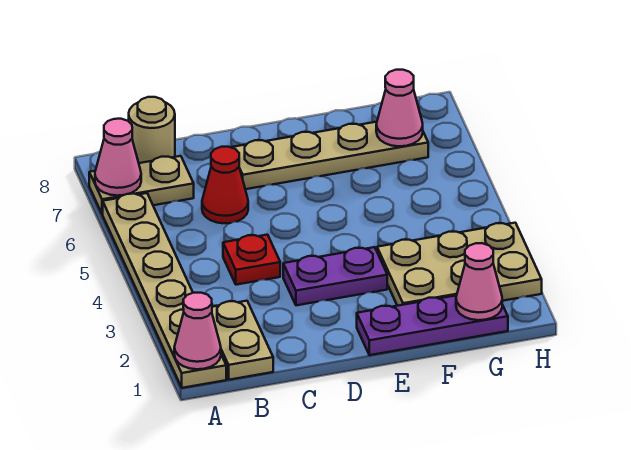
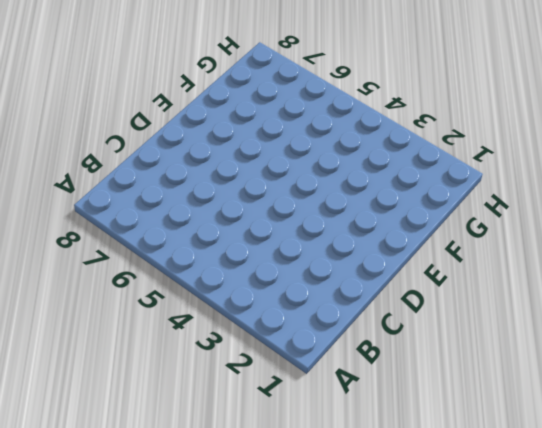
none -> tan plate A1:A6 level 1
none -> tan plate A7:B7 level 1
none -> tan plate B1:B2 level 1

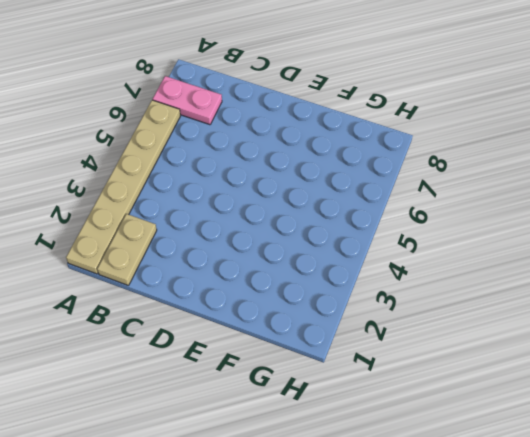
pink plate A7:B7 level 1 -> tan plate A7:B7 level 1
none -> tan round brick B8 level 1
none -> red plate C4 level 1
none -> red cone C6 level 1

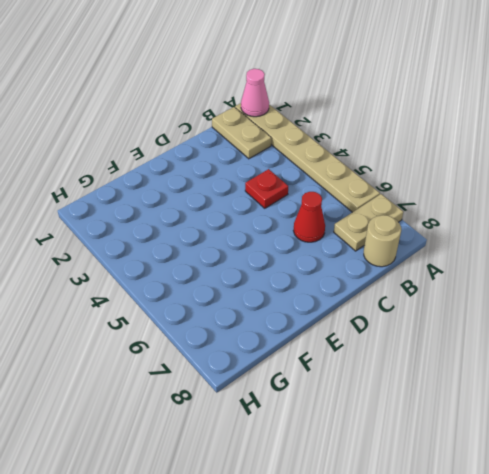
none -> purple plate D3:E3 level 1
none -> tan plate D7:G7 level 1
none -> purple plate E1:G1 level 1

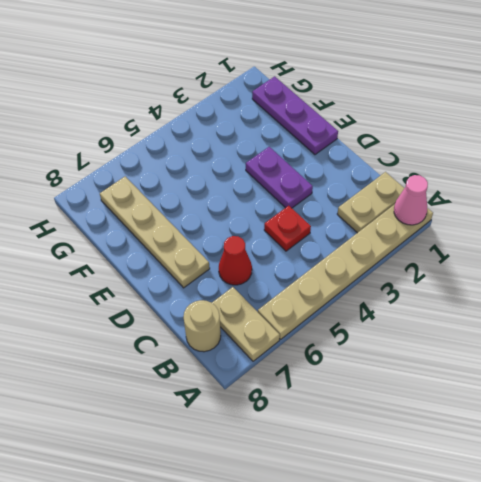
none -> tan plate F2:H3 level 1
none -> pink cone A7 level 2
none -> pink cone G1 level 2

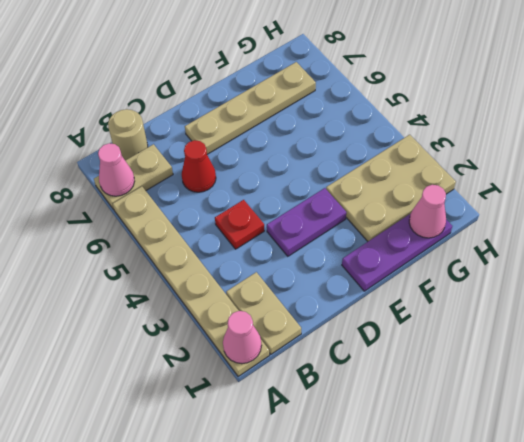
none -> pink cone G7 level 2

